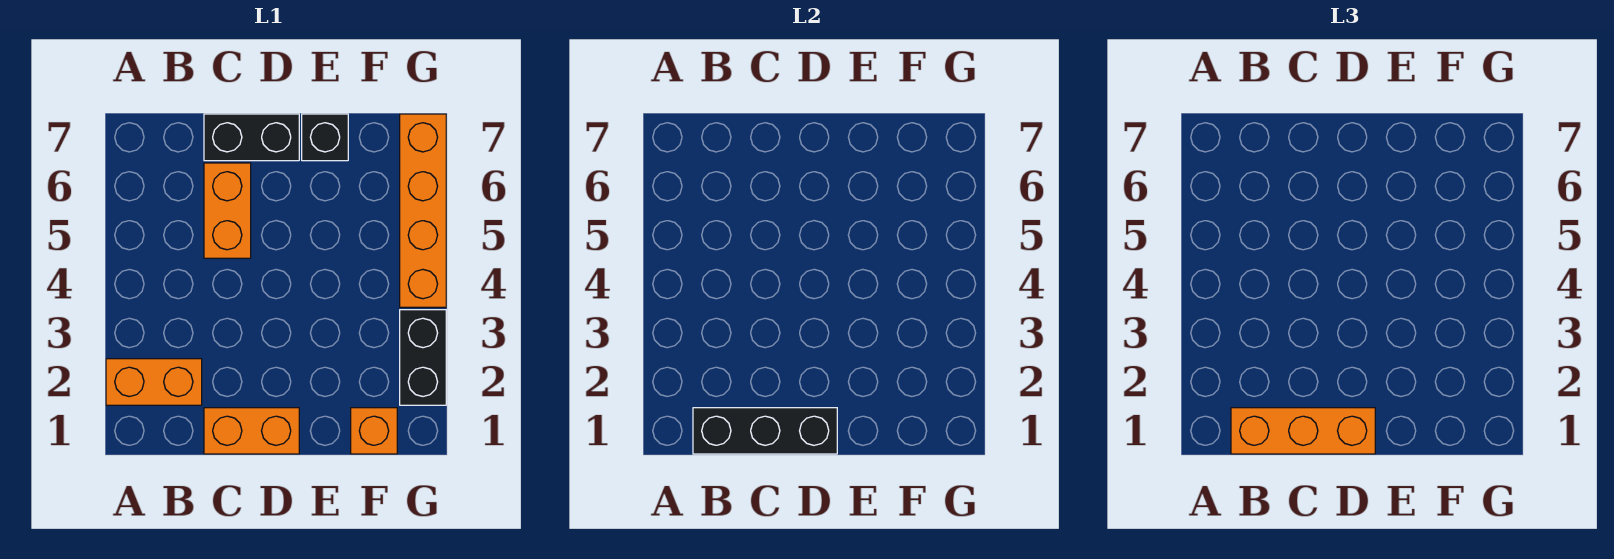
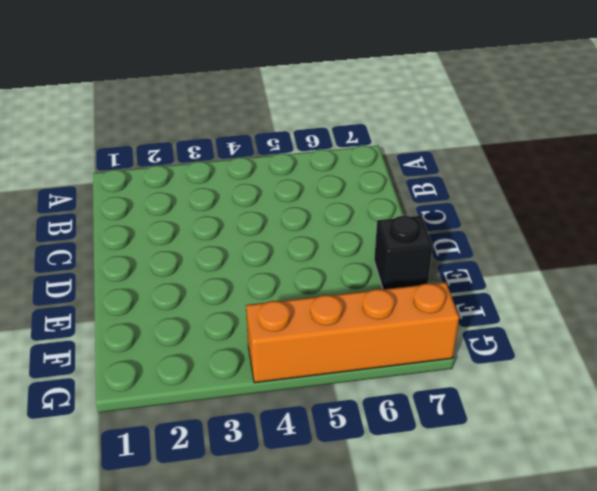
none -> orange brick A2:B2 level 1
none -> orange brick C1:D1 level 1

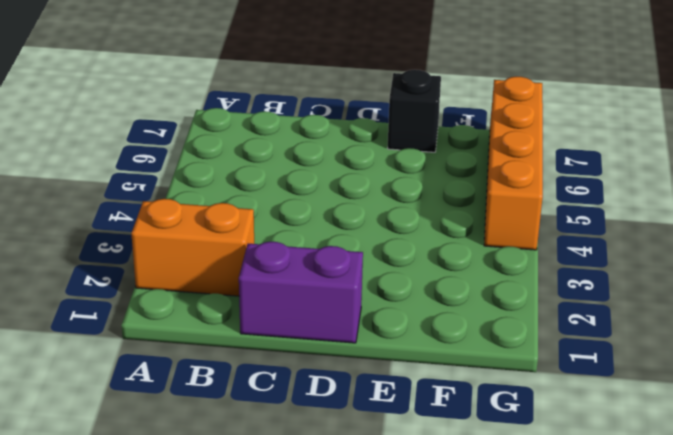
purple brick C1:D1 level 1 -> orange brick C1:D1 level 1
none -> orange brick C5:C6 level 1
none -> black brick C7:D7 level 1

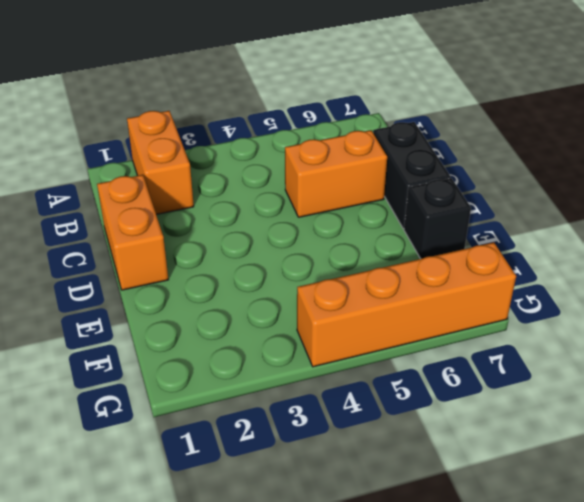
none -> orange brick F1 level 1
none -> black brick G2:G3 level 1

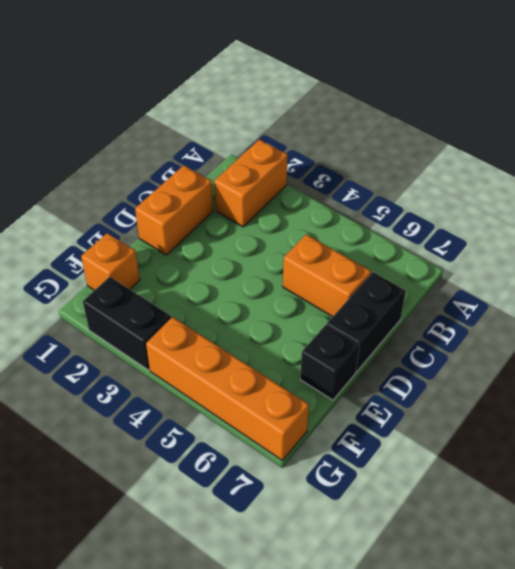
none -> black brick B1:D1 level 2
none -> orange brick B1:D1 level 3

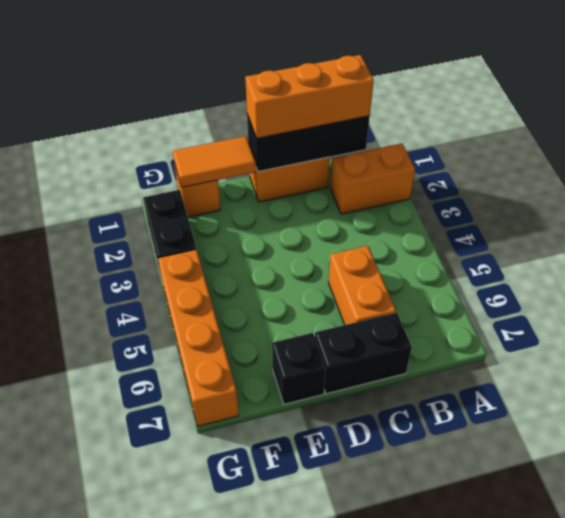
orange tile E1:F1 level 2 -> none

